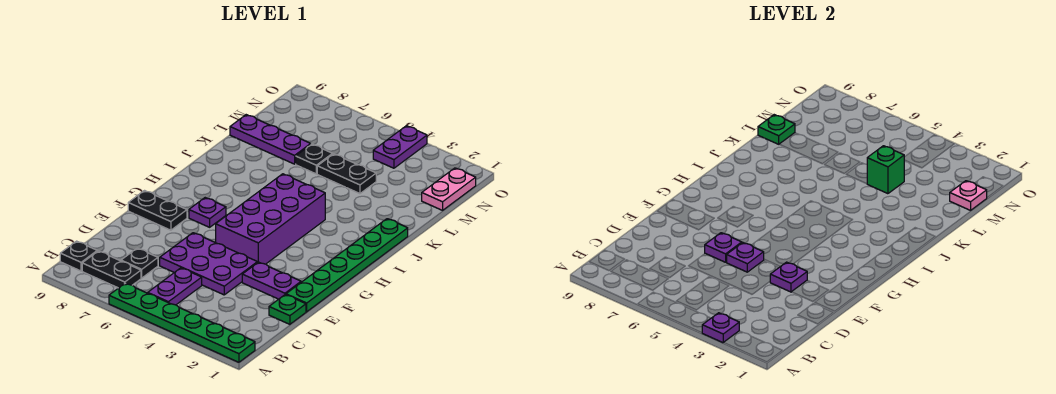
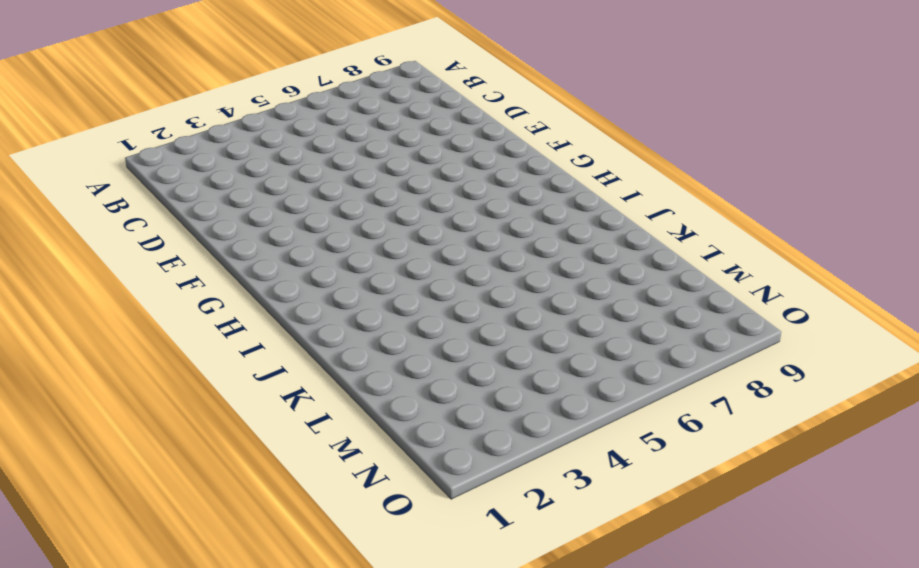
none -> green plate A1:A6 level 1
none -> purple plate B5:C5 level 1
none -> black plate B7:B8 level 1

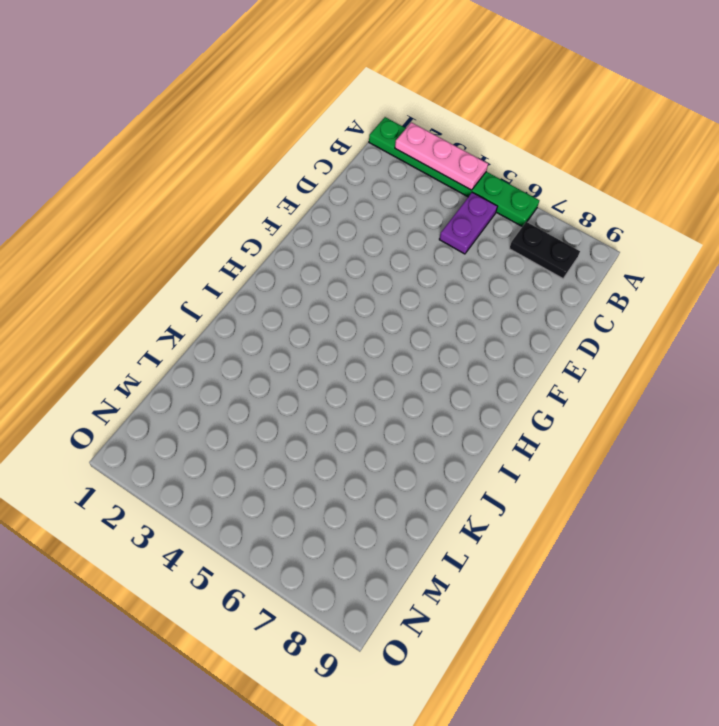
pink plate A2:A4 level 2 -> purple plate A3 level 2
none -> black plate B9 level 1
none -> black plate C7 level 1
none -> green plate D1 level 1

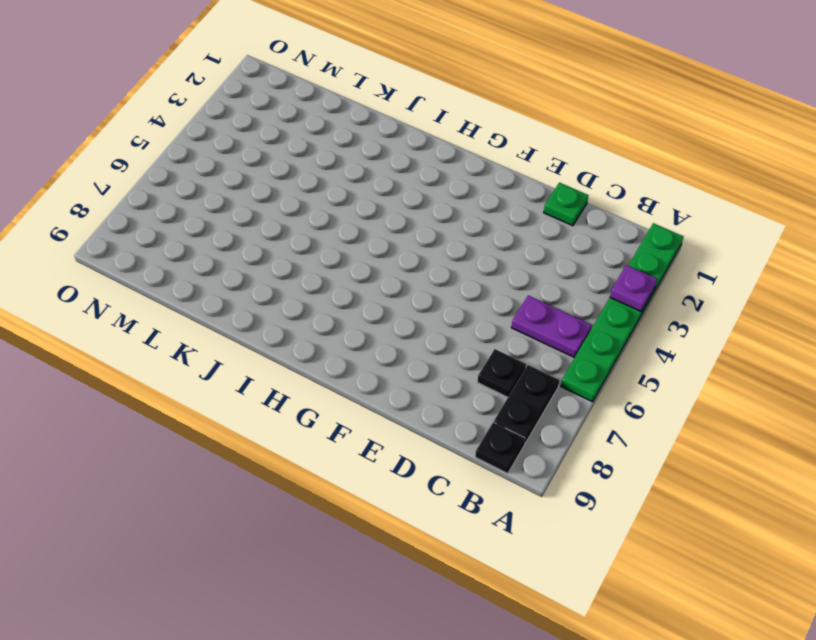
none -> purple plate D4:E6 level 1
none -> green plate E1:J1 level 1
none -> purple plate E2:E3 level 1

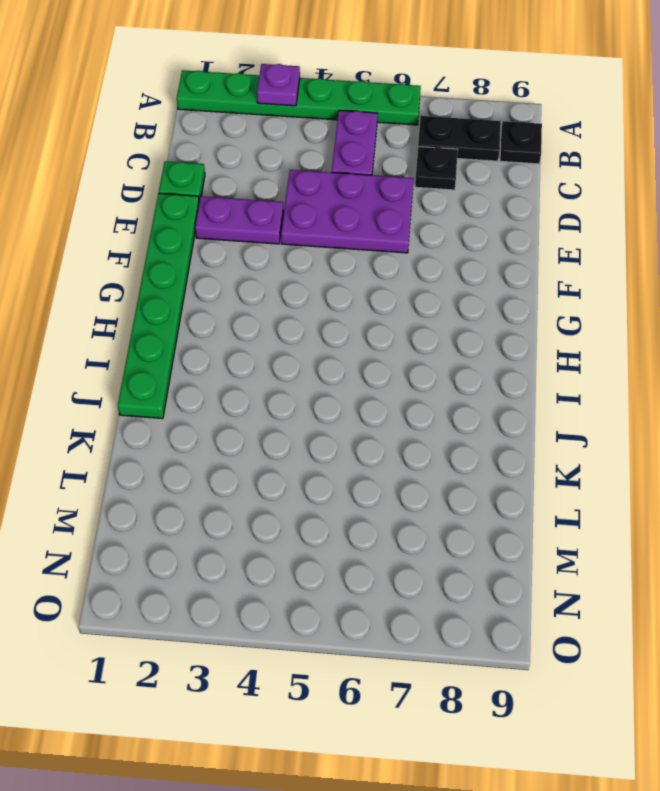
none -> purple brick F4:I5 level 1
none -> black plate F8:F9 level 1
none -> purple plate G7 level 1

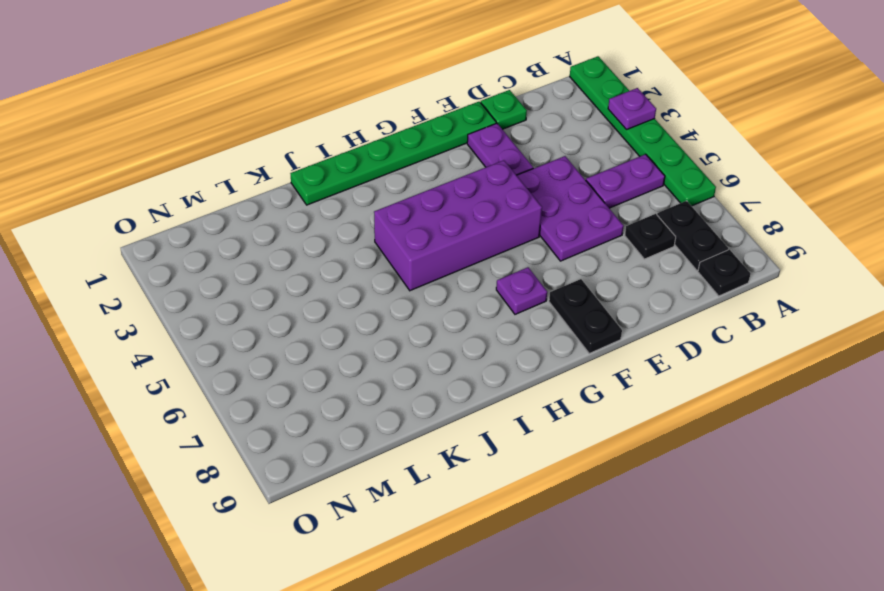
none -> black plate L4:L5 level 1
none -> black plate L6 level 1
none -> purple plate L7:L9 level 1

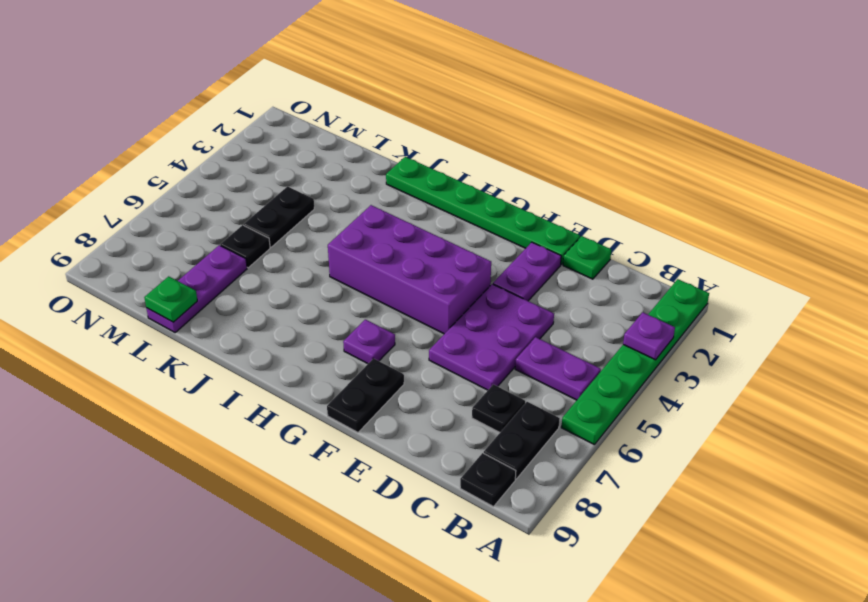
none -> pink plate M1:N1 level 1
none -> purple plate N4:O4 level 1
none -> purple plate E3 level 2

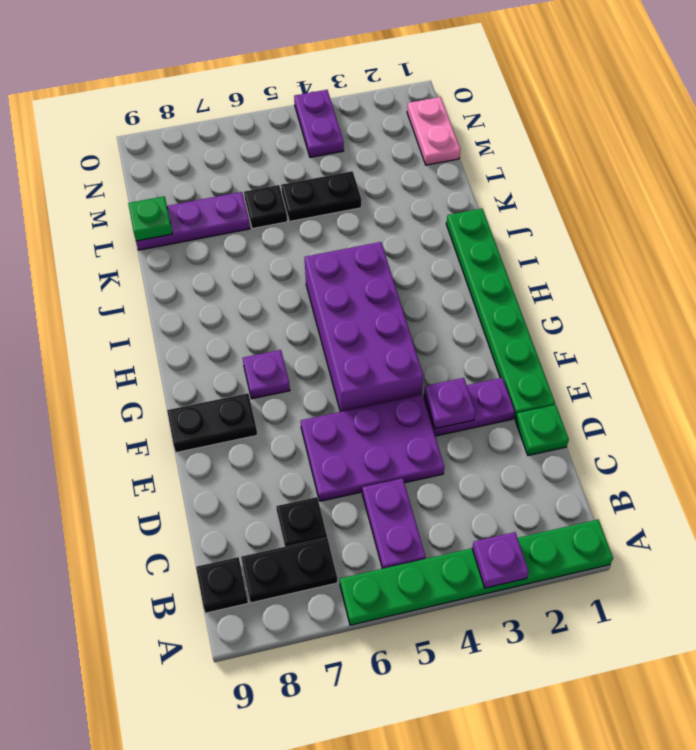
none -> purple plate E5 level 2
none -> purple plate E6 level 2
none -> green brick L4 level 2

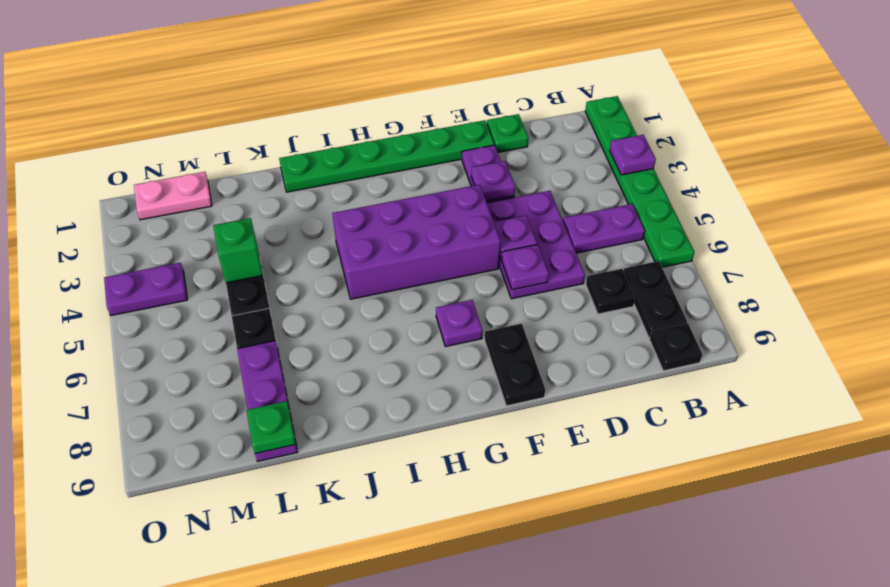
none -> pink plate M1 level 2

